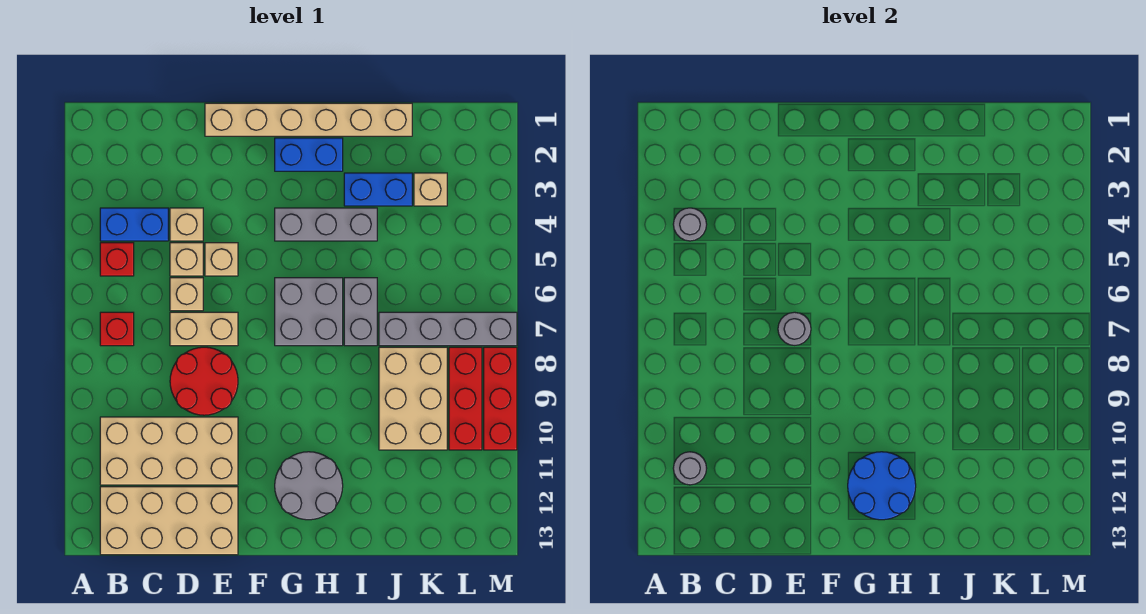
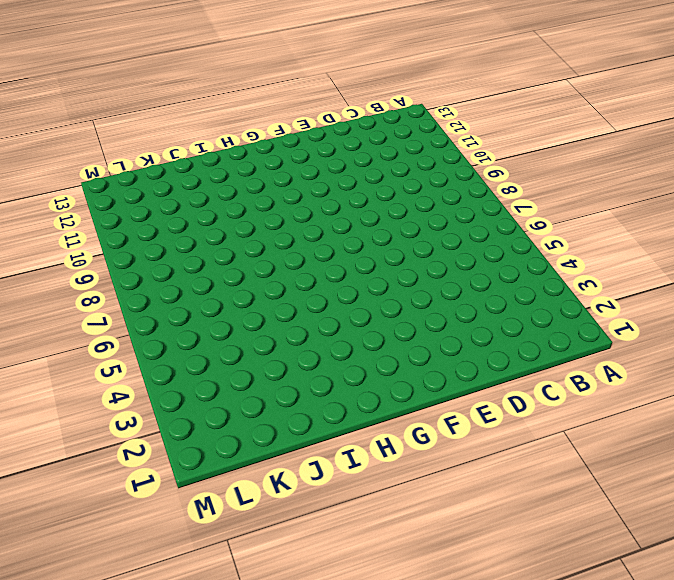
none -> blue brick B4:C4 level 1
none -> red brick B5 level 1
none -> red brick B7 level 1

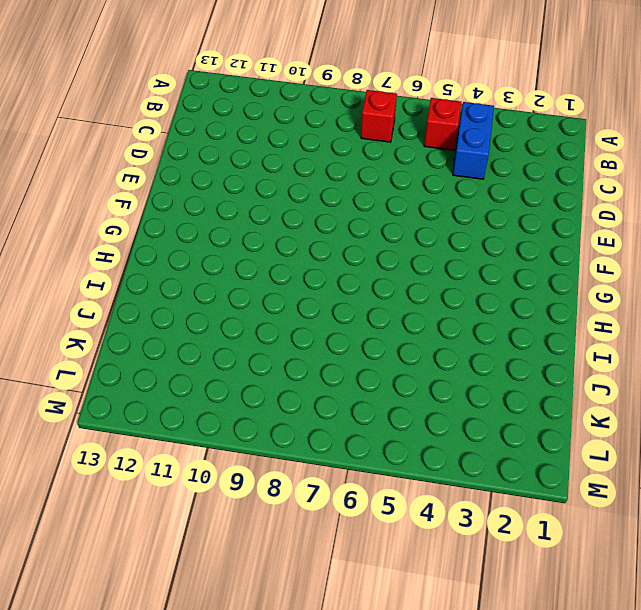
none -> tan brick B10:E11 level 1
none -> tan brick B12:E13 level 1
none -> tan brick D4 level 1

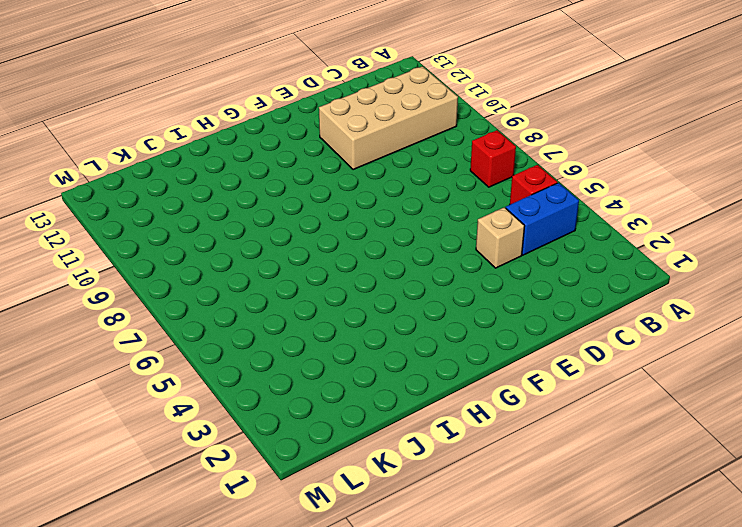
none -> tan brick B12:E13 level 1
none -> tan brick D5 level 1
none -> tan brick D6 level 1

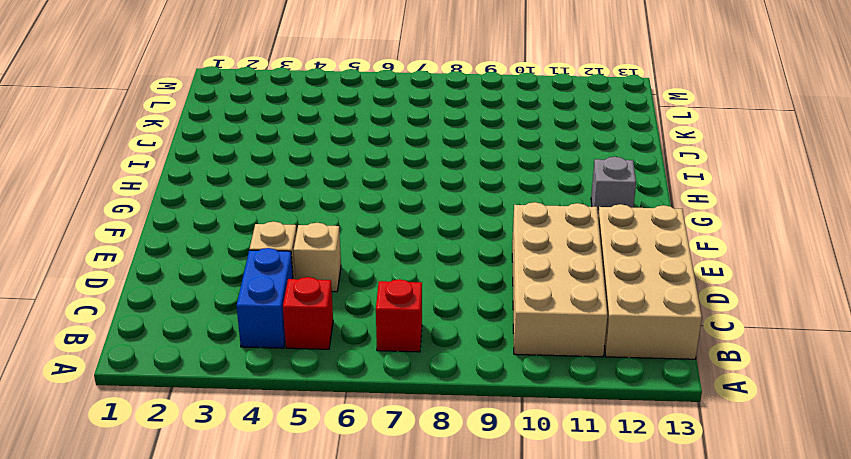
grey brick G12 level 1 -> grey round brick G11:H12 level 1
none -> tan brick D6 level 1
none -> tan brick D7:E7 level 1
none -> red round brick D8:E9 level 1

